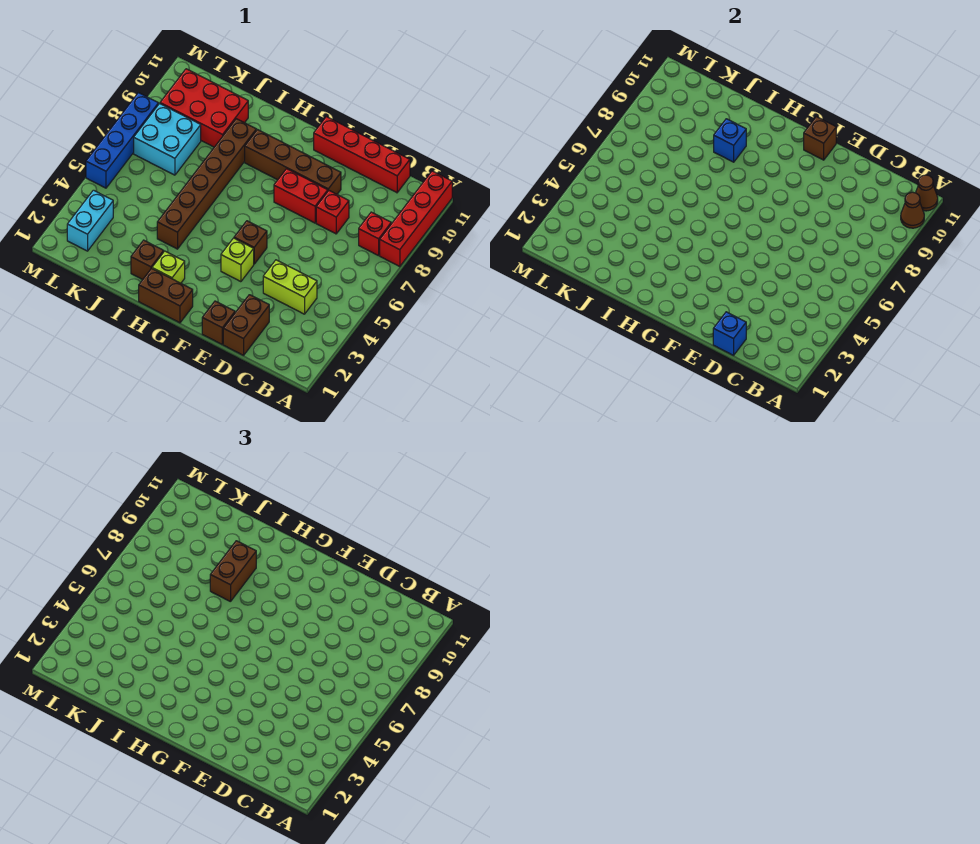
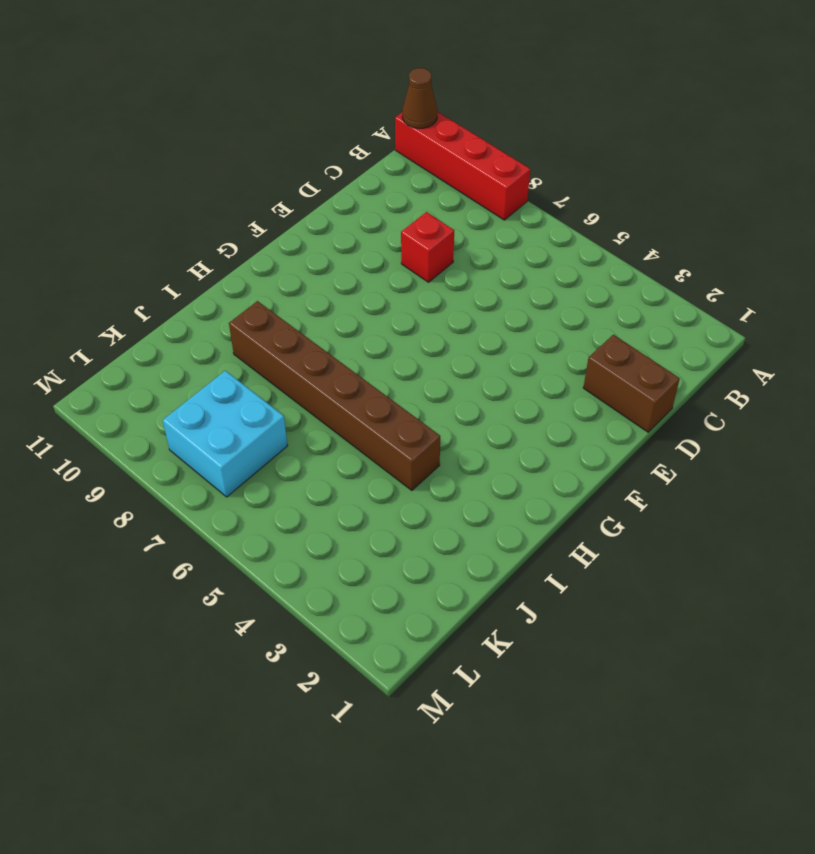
none -> red brick B8 level 1
none -> lime brick C4:D4 level 1
none -> red brick C11:F11 level 1

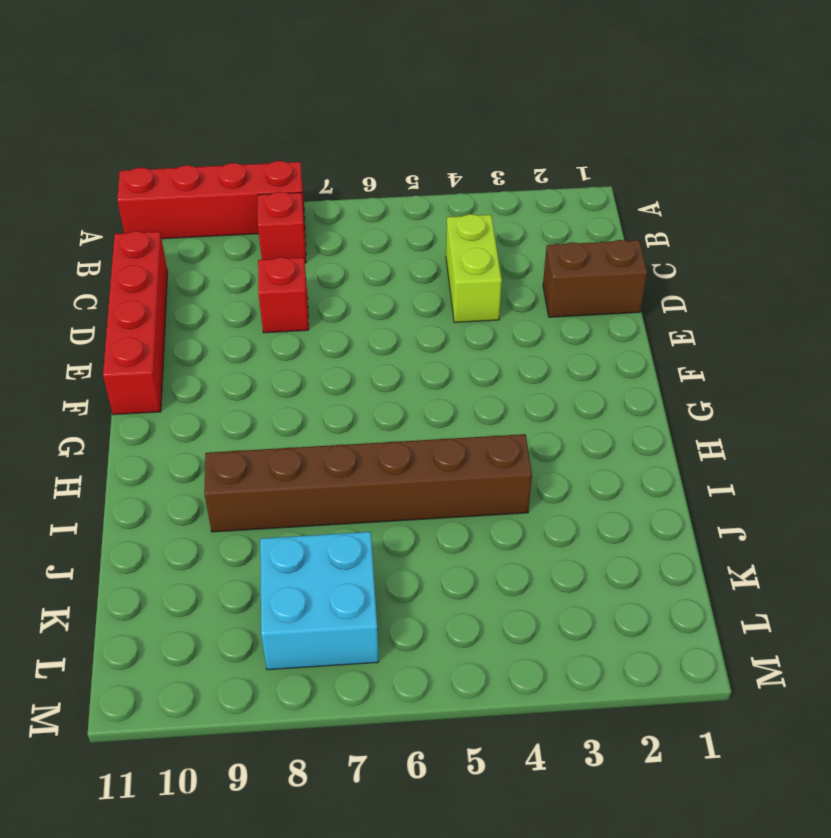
none -> brown brick E1 level 1
none -> red brick E8:F8 level 1
none -> brown brick E9:H9 level 1

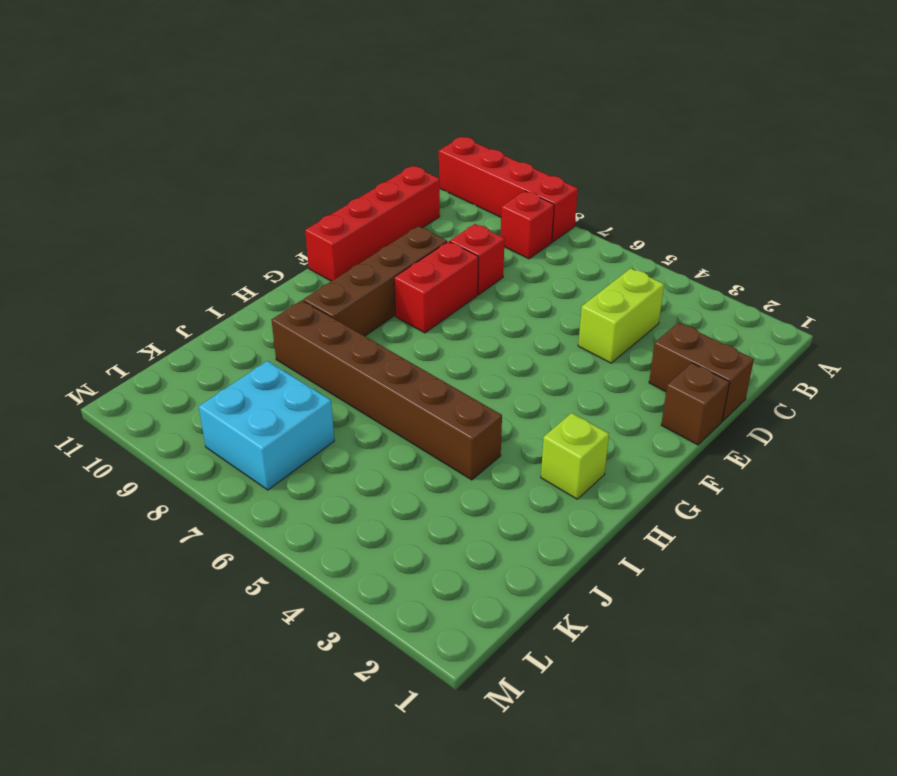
none -> lime brick F4 level 1
none -> brown brick F5 level 1
none -> brown brick G1:H1 level 1

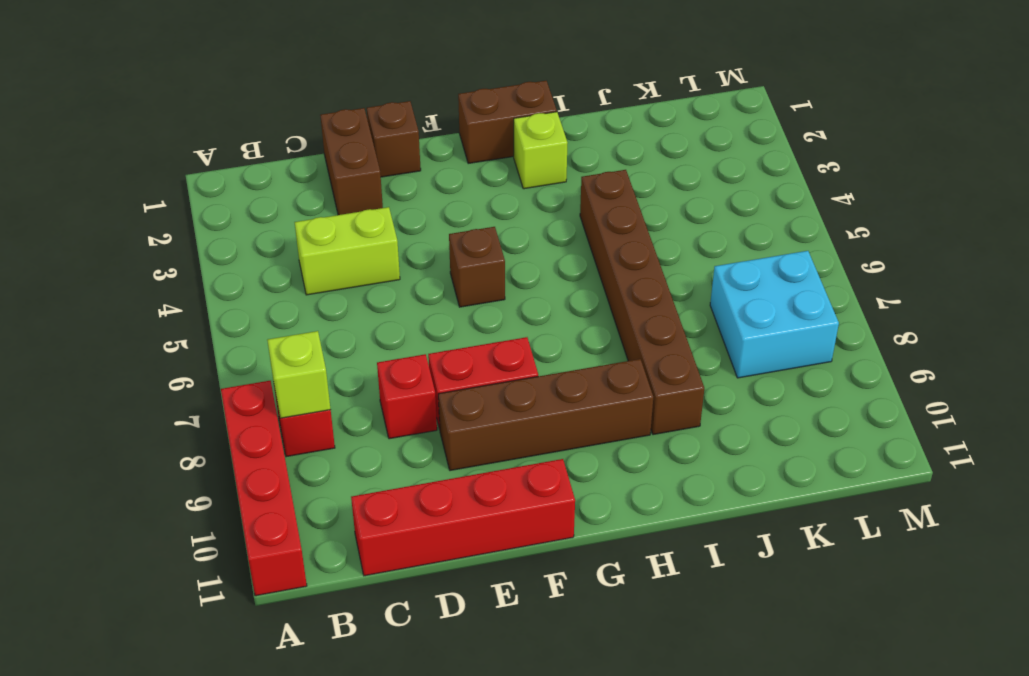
lime brick B8 level 2 -> lime brick F4 level 1
none -> brown brick I2 level 1
none -> red brick J9:L10 level 1
none -> cyan brick L2:L3 level 1

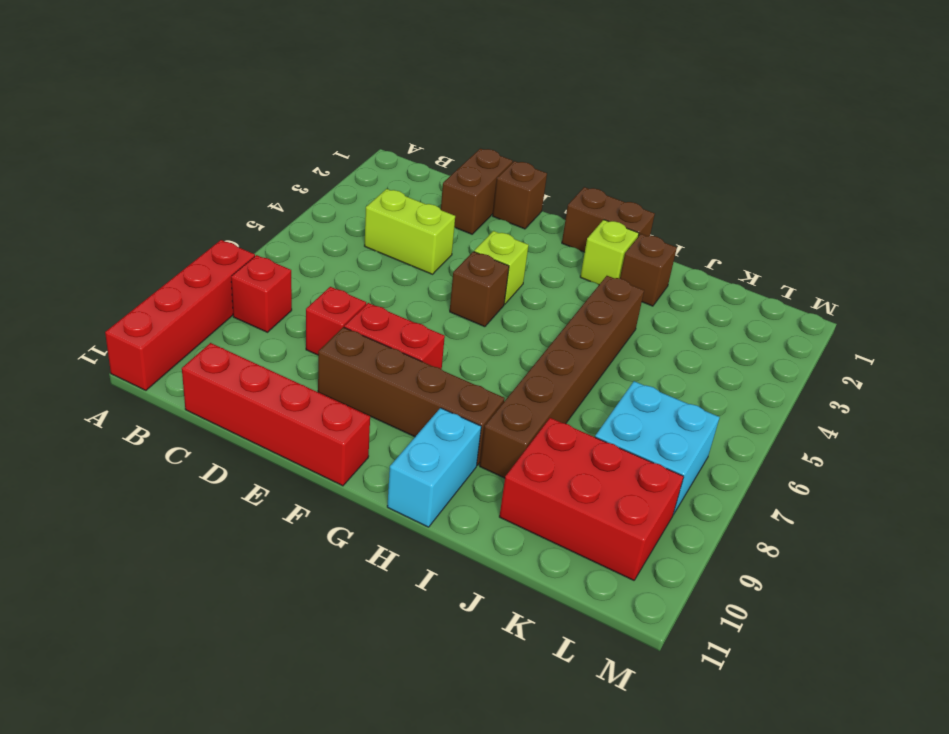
cyan brick H10:H11 level 1 -> cyan brick L2:L3 level 1
none -> blue brick M5:M8 level 1
none -> brown cone A10 level 2
none -> brown cone A11 level 2

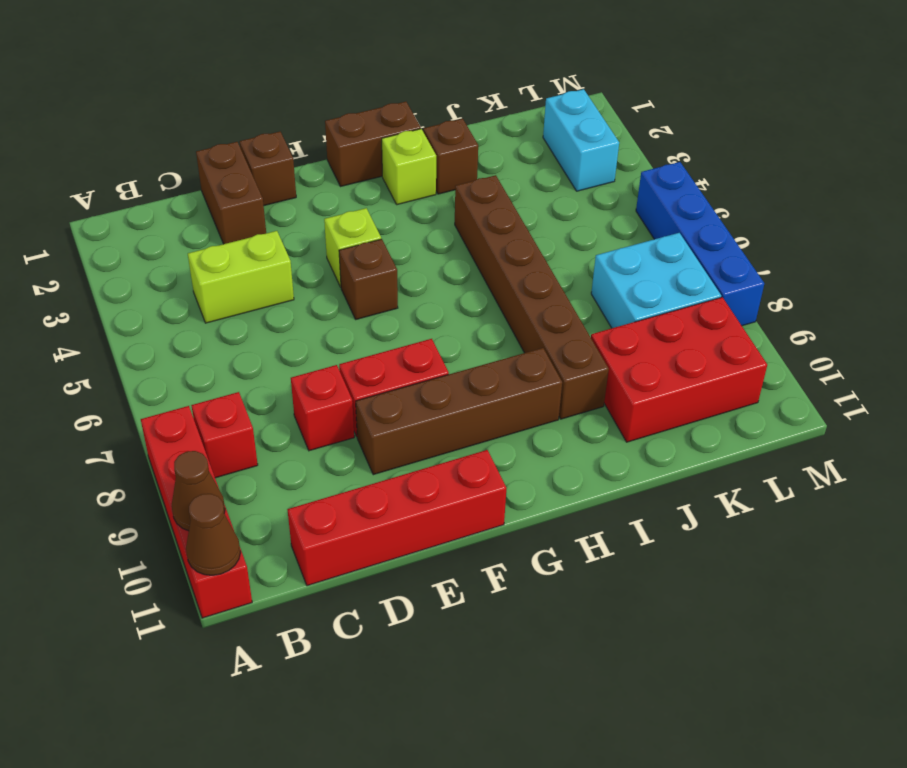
none -> blue brick D1 level 2
none -> brown brick F11 level 2
none -> blue brick I9 level 2

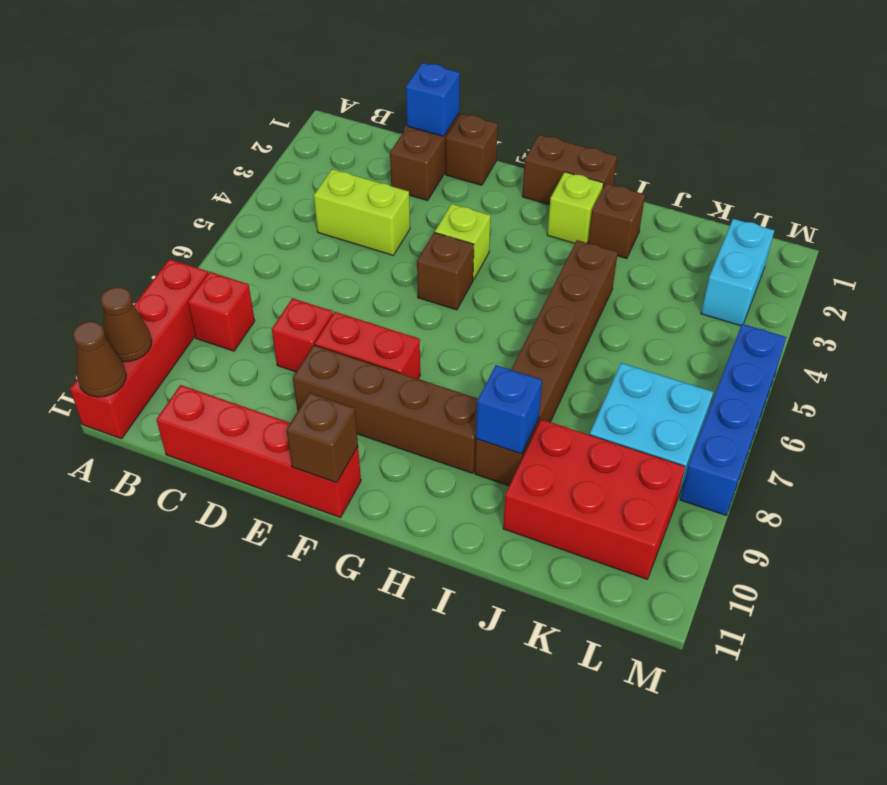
none -> brown brick I8:I9 level 3

